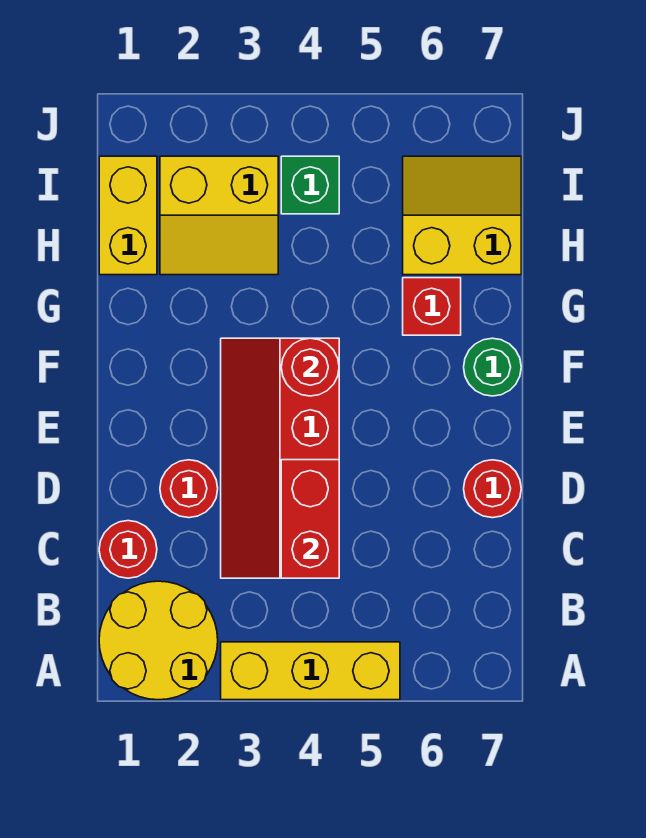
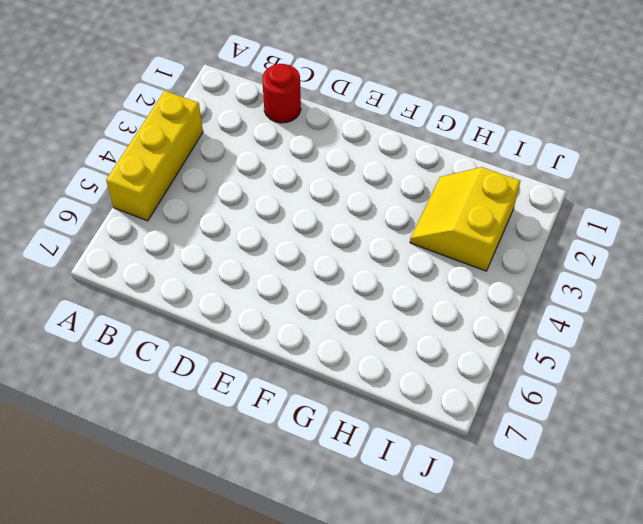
none -> yellow round brick A1:B2 level 1
none -> red slope C3:F4 level 1 top 4
none -> red round brick D2 level 1

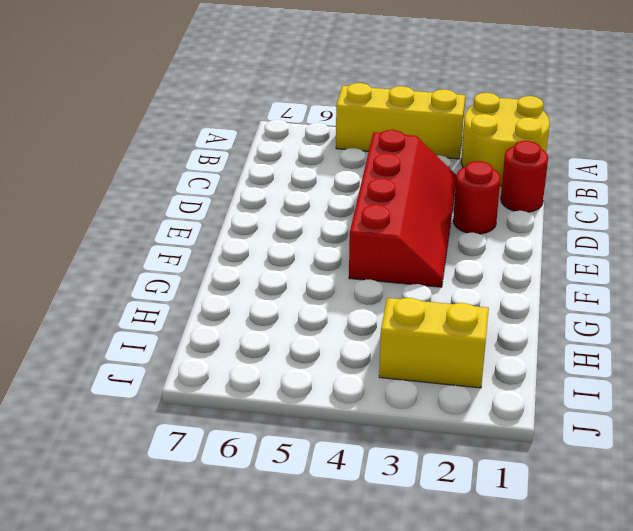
none -> red round brick D7 level 1
none -> green round brick F7 level 1
none -> red brick G6 level 1

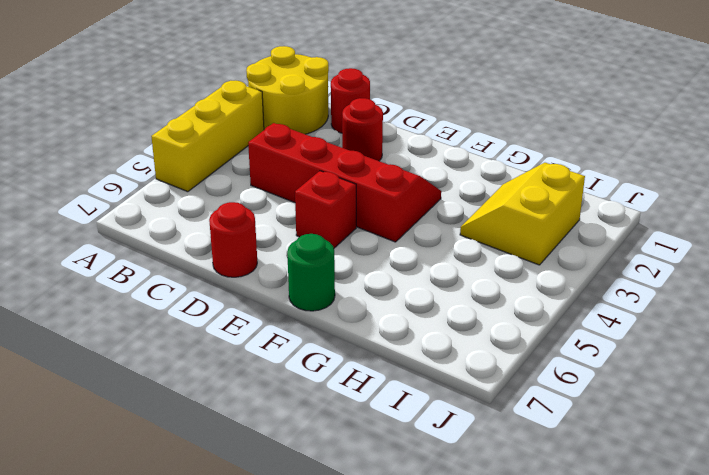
red brick E5 level 1 -> red brick G6 level 1
none -> yellow brick H1:I1 level 1
none -> yellow slope H6:I7 level 1 top H
none -> green brick I4 level 1

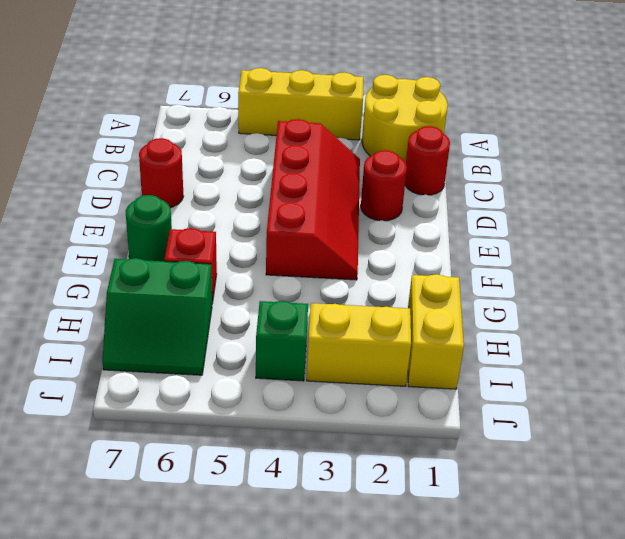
green slope H6:I7 level 1 top H -> yellow slope H6:I7 level 1 top H
none -> red brick C4:D4 level 2
none -> red round brick F4 level 2

